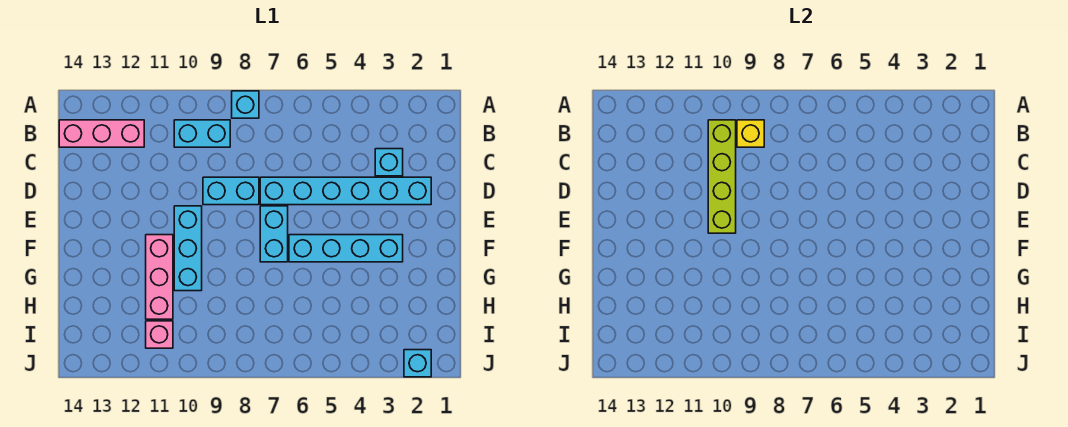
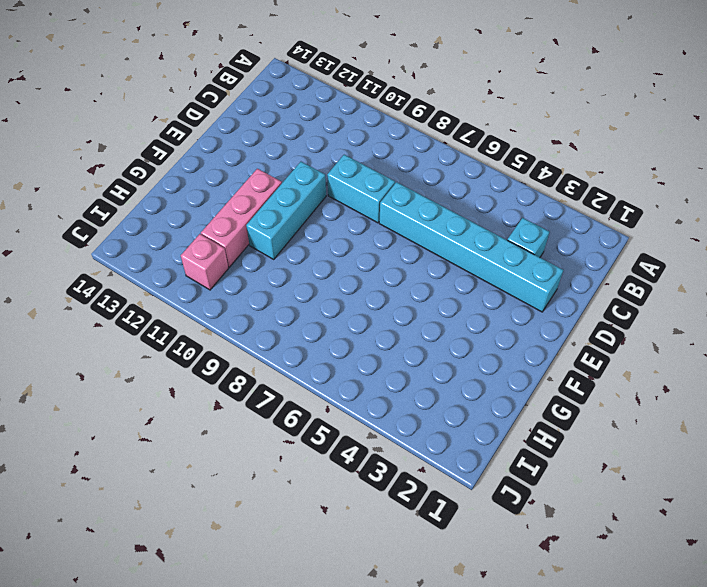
none -> cyan brick A8 level 1
none -> cyan brick B9:B10 level 1
none -> pink brick B12:B14 level 1

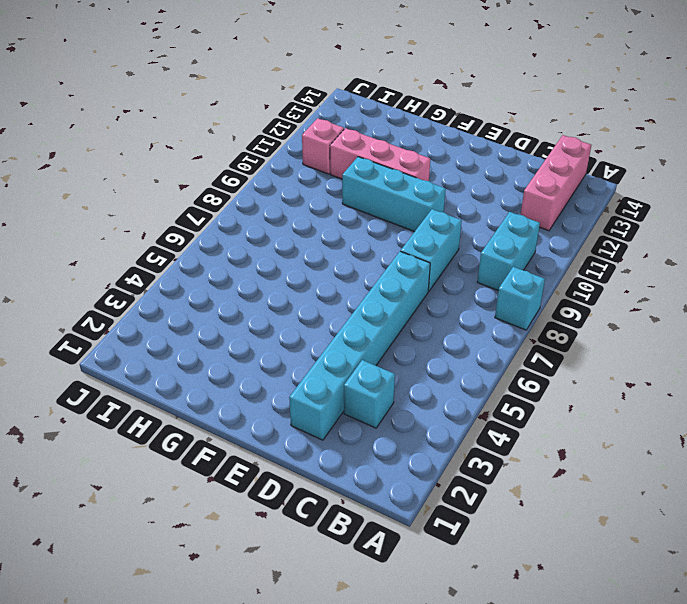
none -> cyan brick E7:F7 level 1
none -> cyan brick F3:F6 level 1
none -> cyan brick J2 level 1

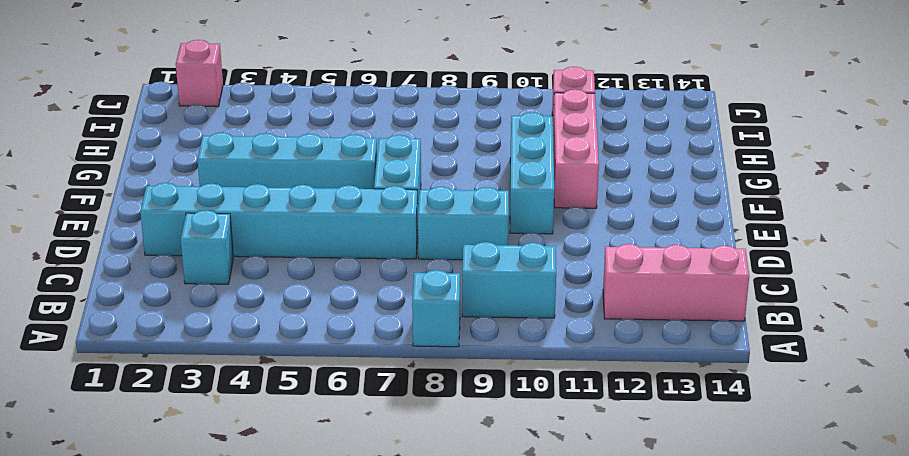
pink brick J2 level 1 -> cyan brick J2 level 1
none -> yellow brick B9 level 2
none -> lime brick B10:E10 level 2

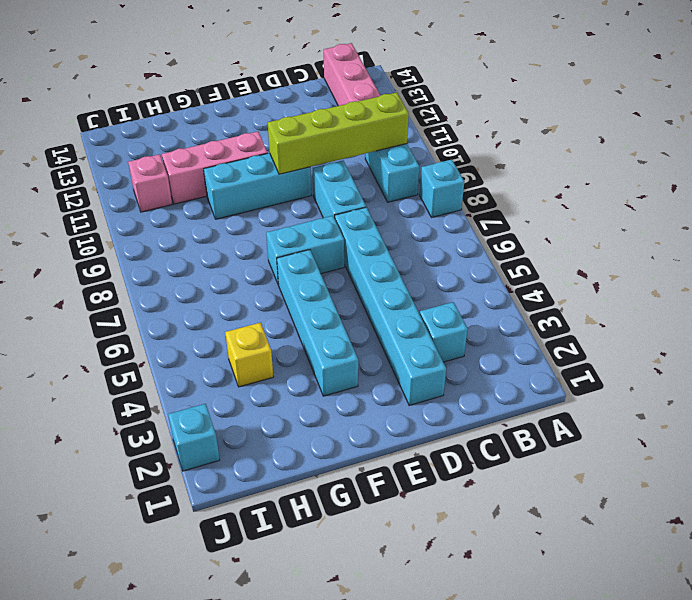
yellow brick H4 level 1 -> yellow brick B9 level 2

